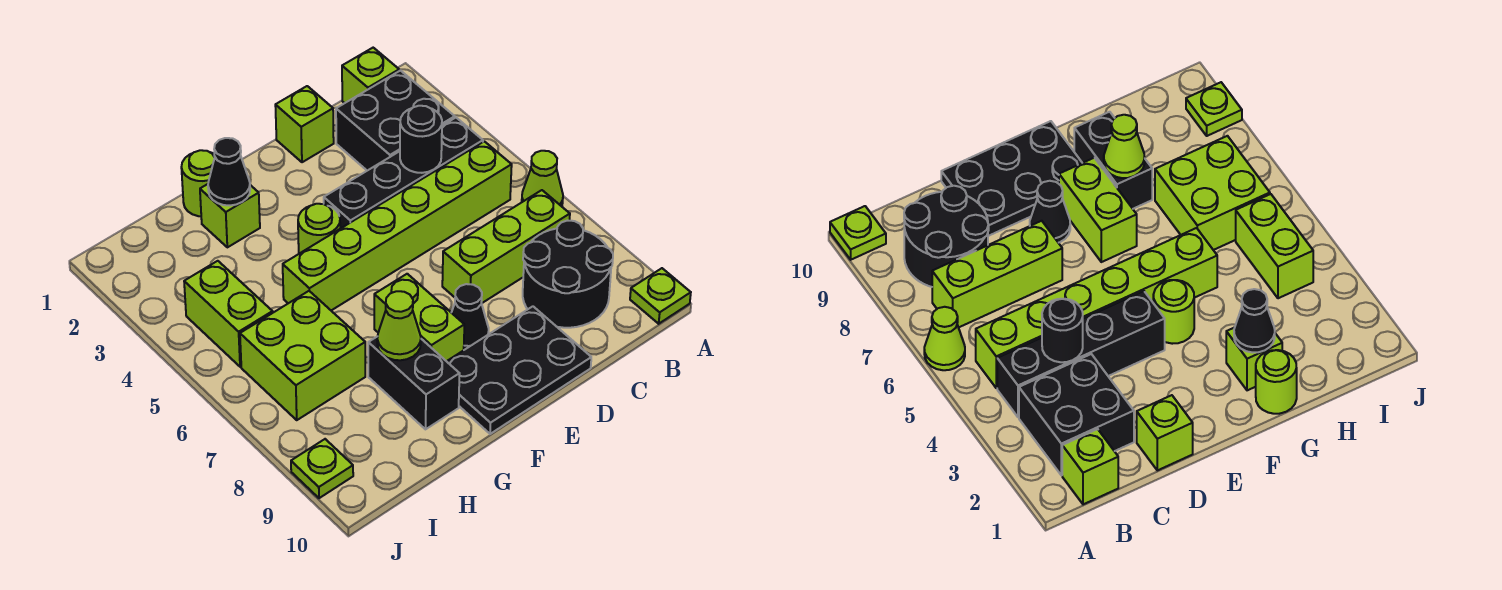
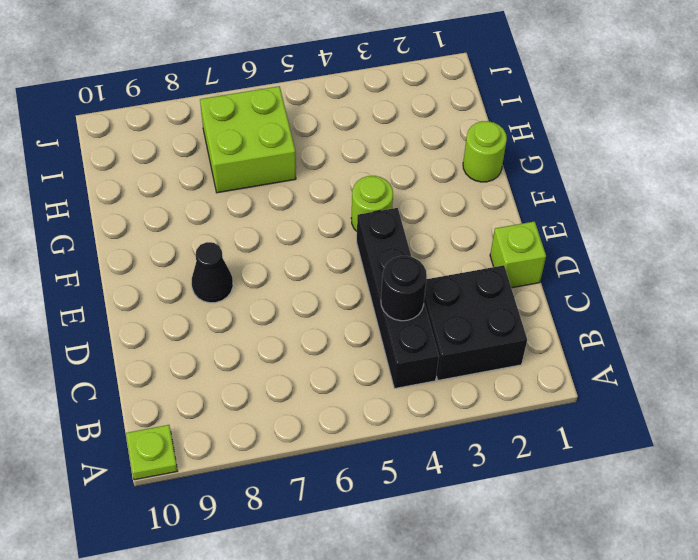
none -> lime cone A6 level 1
none -> lime brick B1 level 1
none -> lime brick B5:G5 level 1

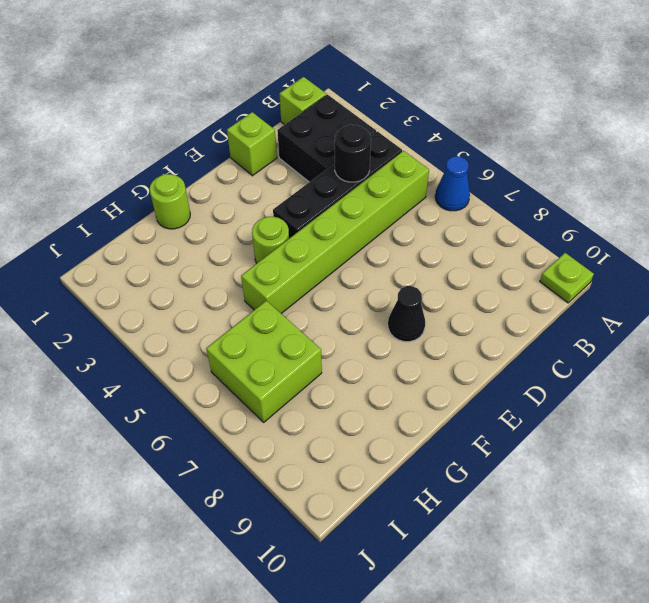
blue cone A6 level 1 -> lime cone A6 level 1
none -> lime brick B7:D7 level 1
none -> black round brick B8:C9 level 1
none -> black plate D9:F10 level 1

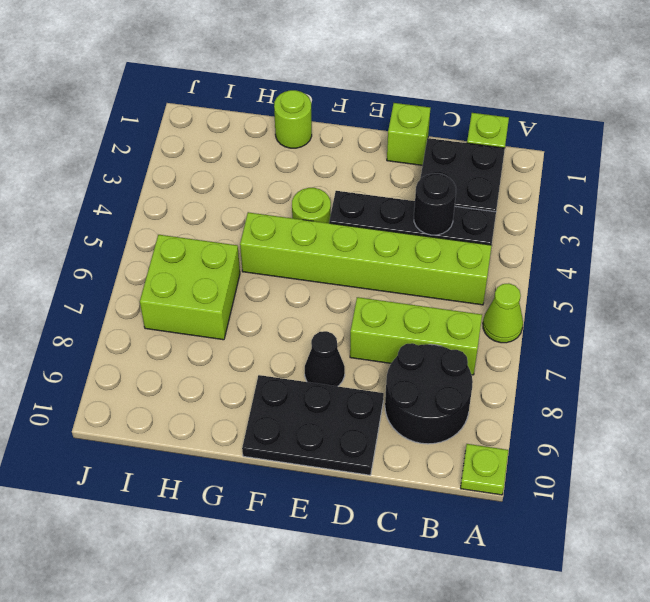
none -> lime brick F7:F8 level 1
none -> lime brick G2 level 1
none -> black brick G8:G9 level 1

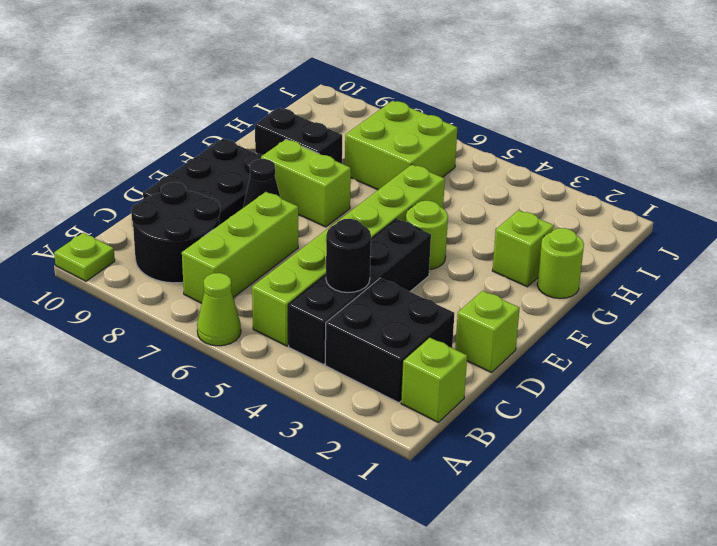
none -> lime brick I4:I5 level 1
none -> lime plate J9 level 1
none -> black cone G2 level 2

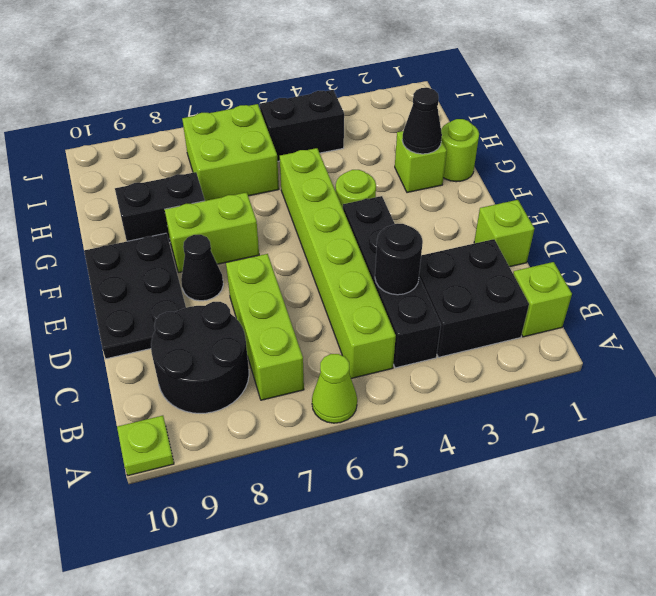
black brick I4:I5 level 1 -> lime brick I4:I5 level 1
none -> lime plate J9 level 1
none -> lime cone G8 level 2

